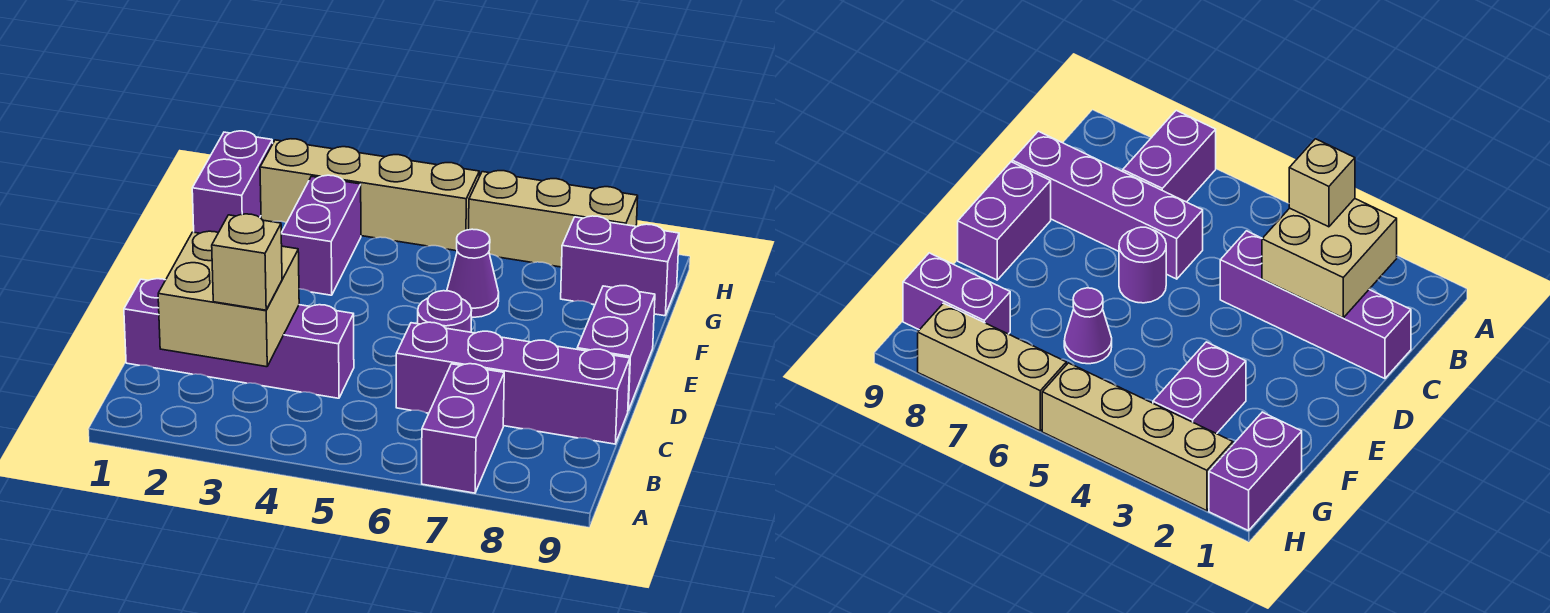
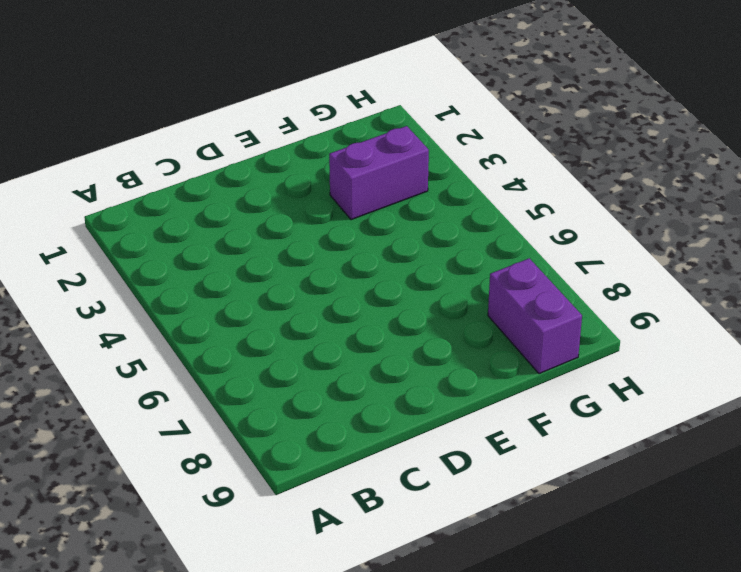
none -> purple brick A7:B7 level 1
none -> purple brick C1:C4 level 1
none -> purple brick C6:C9 level 1

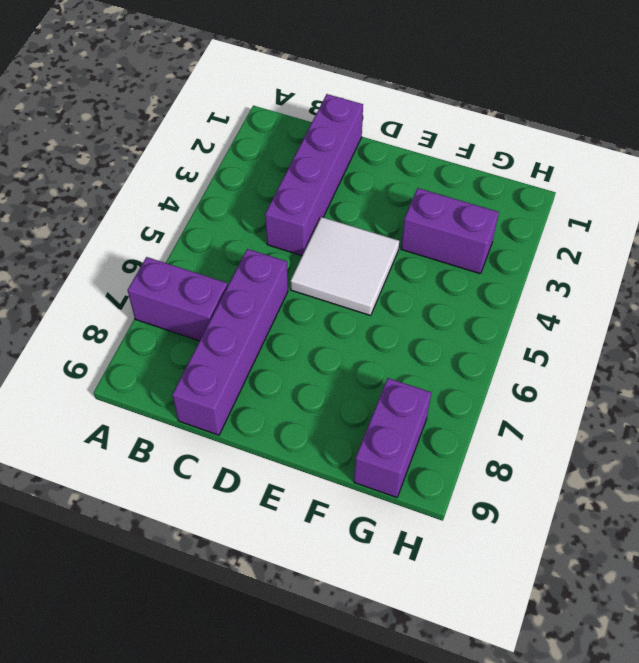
white tile D4:E5 level 1 -> none
none -> purple round brick D6 level 1
none -> purple brick D9:E9 level 1
none -> purple cone F6 level 1

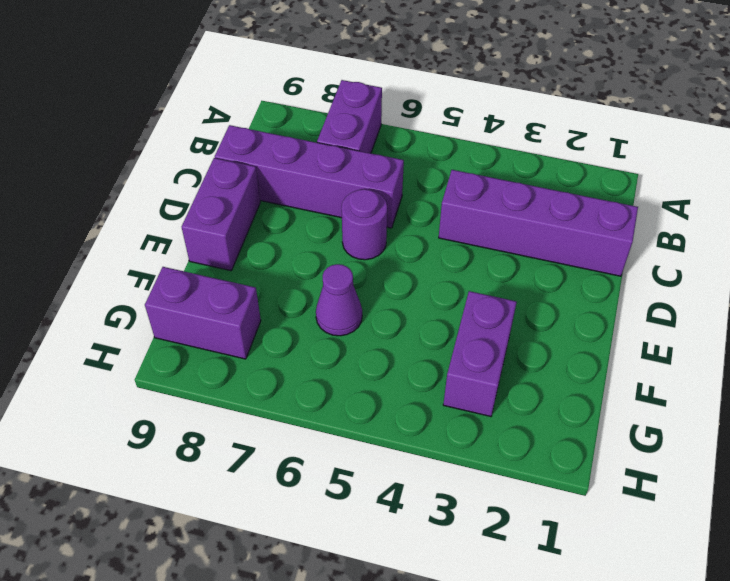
none -> purple brick G1:H1 level 1
none -> tan brick H2:H5 level 1
none -> tan brick H6:H8 level 1

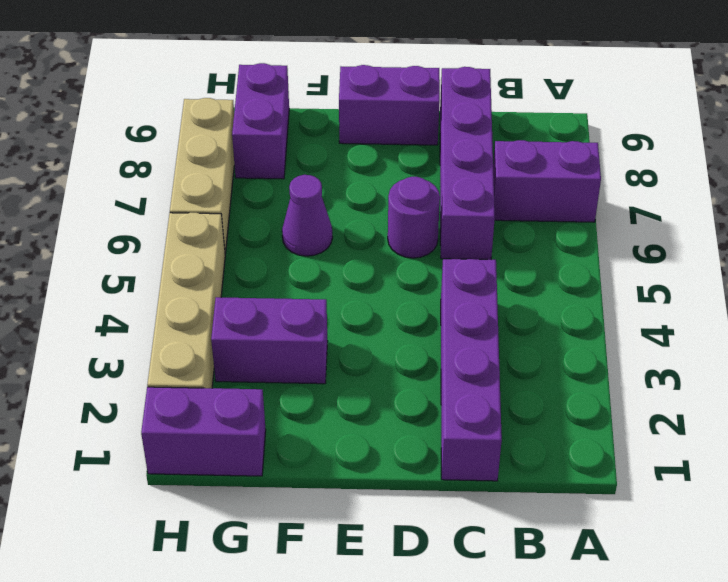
none -> tan brick B2:C3 level 2
none -> tan brick B3 level 3

